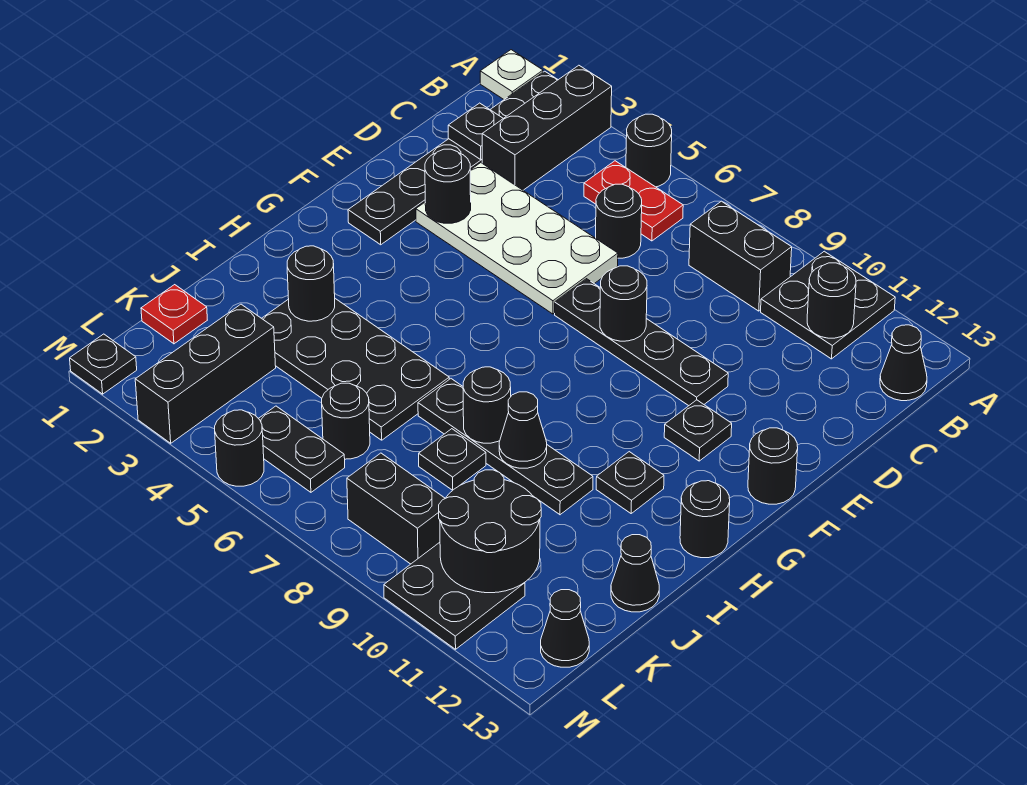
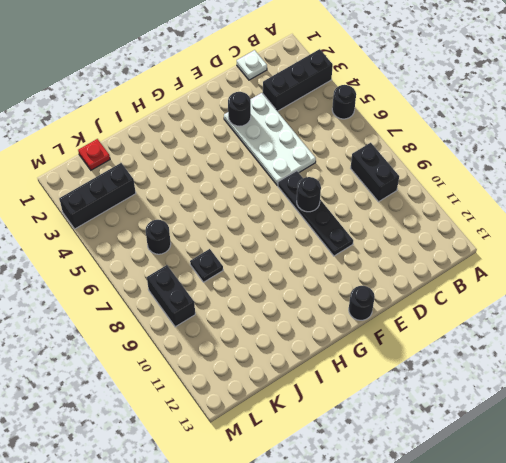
white plate C1 level 1 -> white plate A1 level 1
none -> black plate A2:F2 level 1
none -> black plate A10:B11 level 1
none -> red plate B5:B6 level 1
none -> black cone B13 level 1

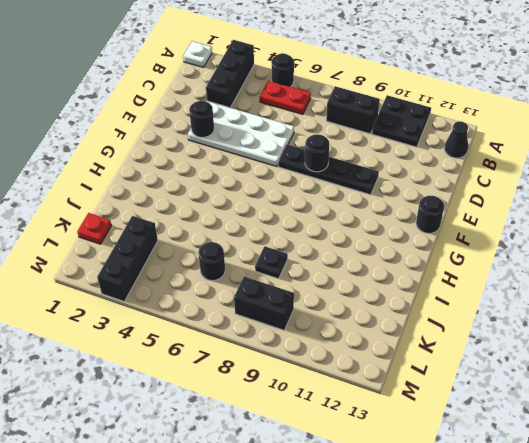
none -> black plate A2:F2 level 1
none -> black round brick C6 level 1
none -> black plate F11 level 1
none -> black plate H11 level 1

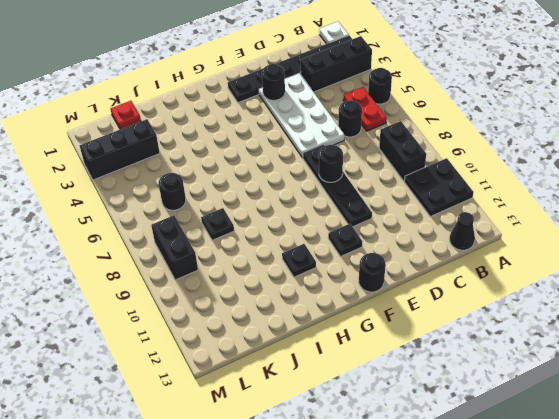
none -> black round brick H13 level 1
none -> black plate I3:J6 level 1
none -> black plate I7:I10 level 1
none -> black cone J13 level 1

